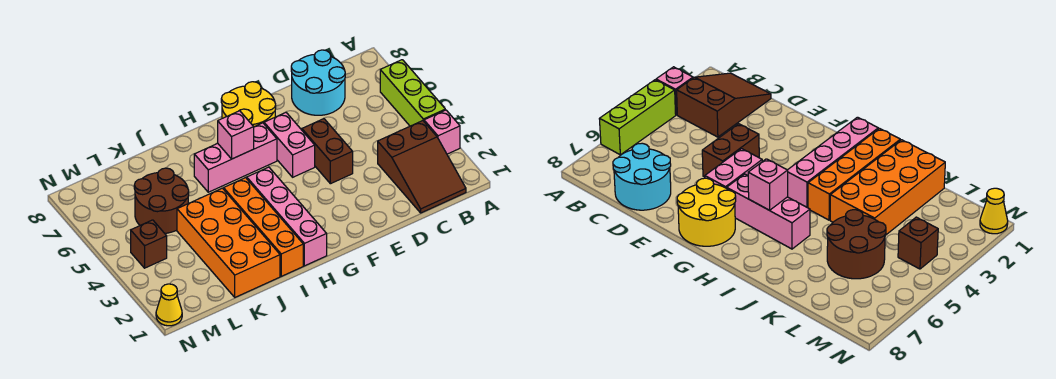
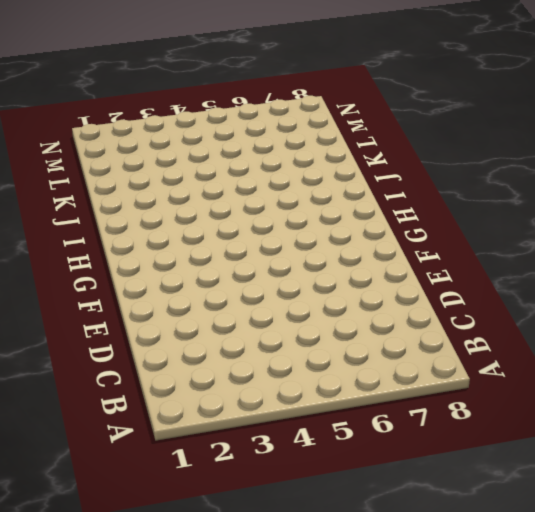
none -> pink brick A3 level 1
none -> lime brick A4:A6 level 1
none -> brown slope B1:C3 level 1 top 3

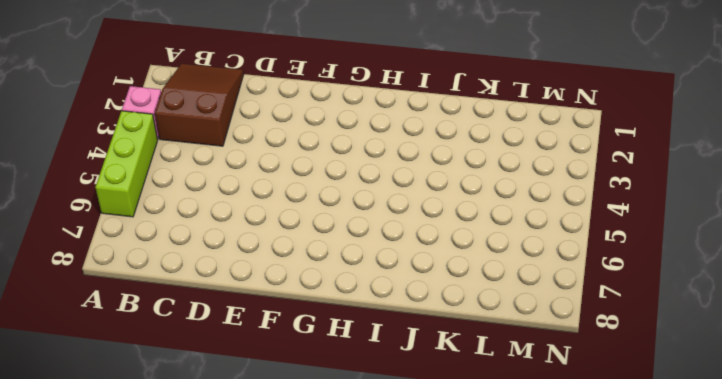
none -> cyan round brick C7:D8 level 1
none -> brown brick E4:E5 level 1
none -> pink brick F5:F6 level 1

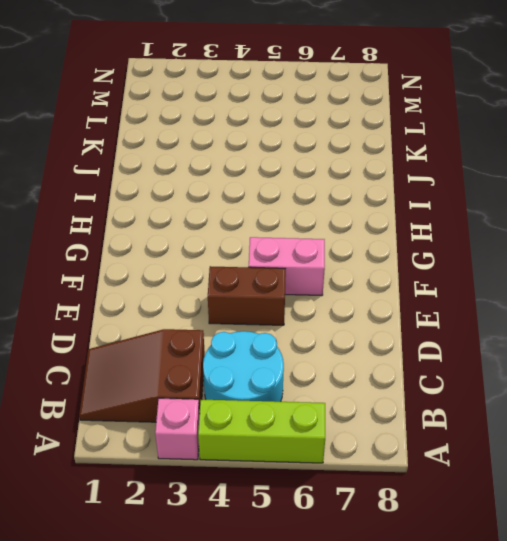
cyan round brick B4:C5 level 1 -> cyan round brick C7:D8 level 1
none -> yellow round brick F7:G8 level 1
none -> pink brick G6:I6 level 1
none -> pink brick H1:H4 level 1

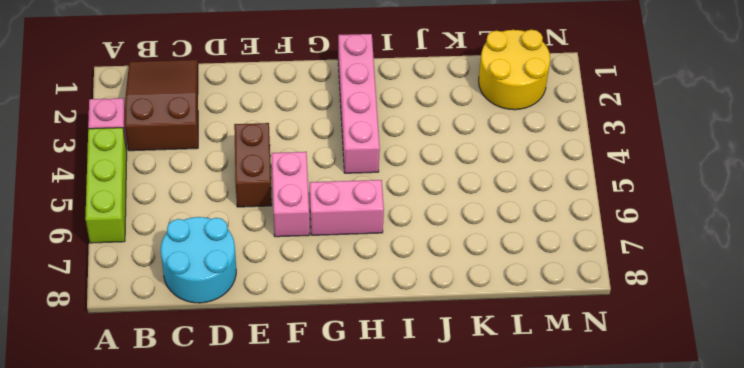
pink brick G6:H6 level 1 -> pink brick G6:I6 level 1
yellow round brick L1:M2 level 1 -> yellow round brick F7:G8 level 1
none -> orange brick I1:I4 level 1
none -> orange brick J1:K4 level 1
none -> brown round brick K5:L6 level 1

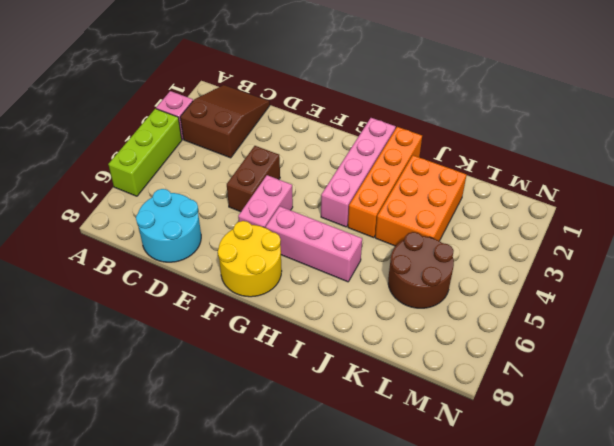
orange brick J2:K4 level 1 -> orange brick J1:K4 level 1
none -> brown brick M4 level 1
none -> yellow cone N1 level 1
none -> pink brick H6 level 2

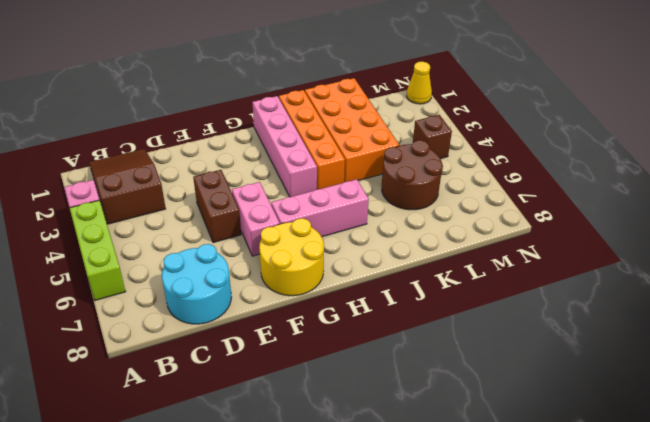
none -> pink brick H6 level 2

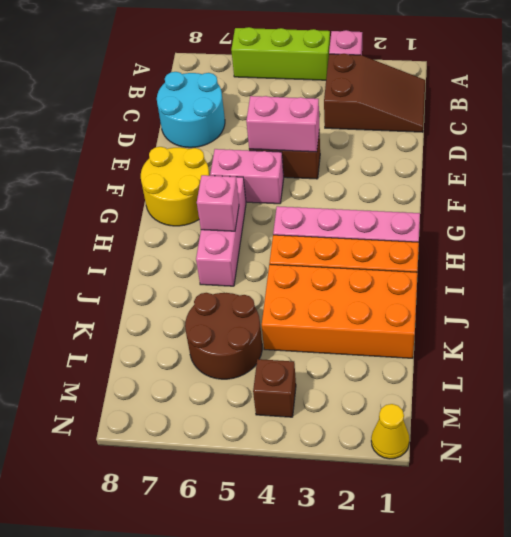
pink brick E4:E5 level 2 -> none

